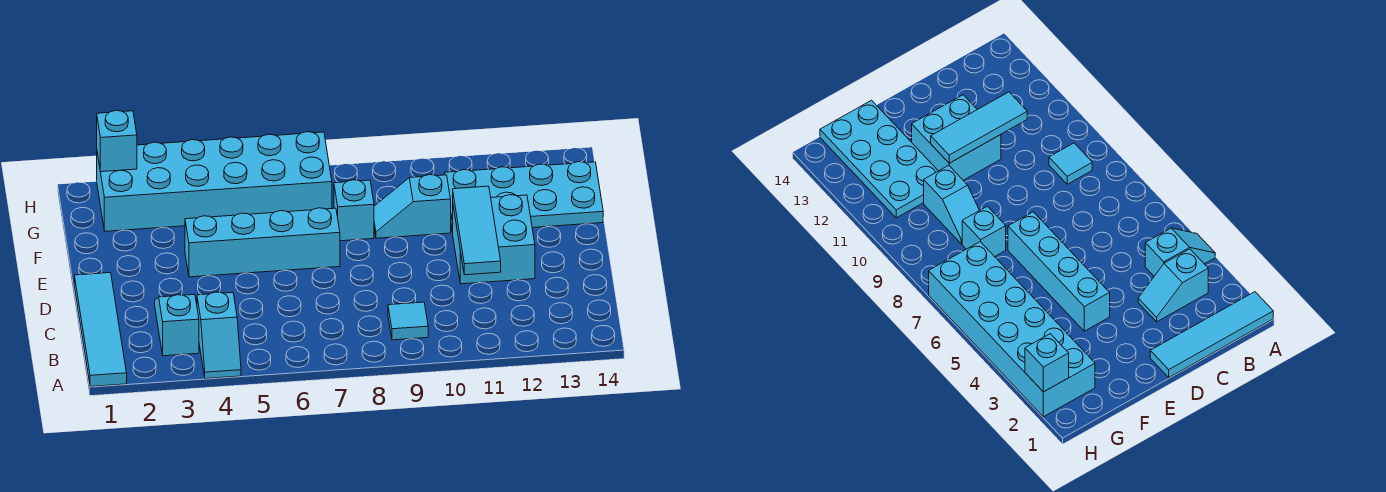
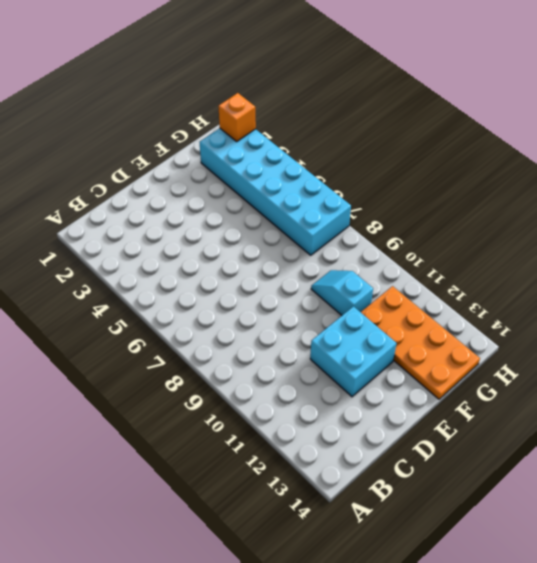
orange plate F11:G14 level 1 -> cyan plate F11:G14 level 1
orange brick H2 level 2 -> cyan brick H2 level 2
none -> cyan tile A1:D1 level 1
none -> cyan slope A4:B4 level 1 top B
none -> cyan slope B3:C3 level 1 top B

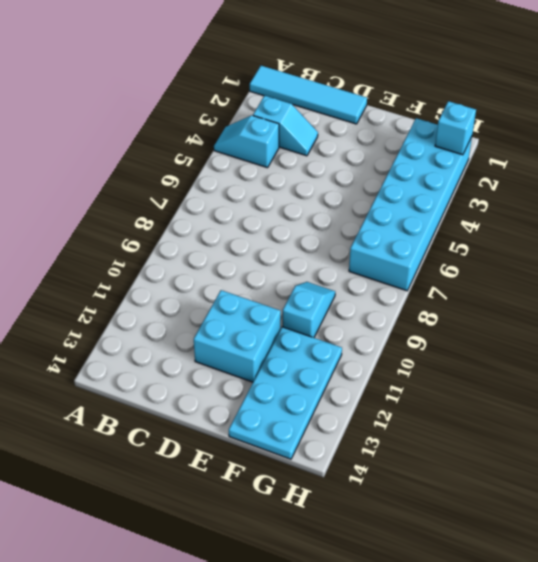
none -> cyan tile B9 level 1
none -> cyan brick E4:E7 level 1
none -> cyan brick F8 level 1

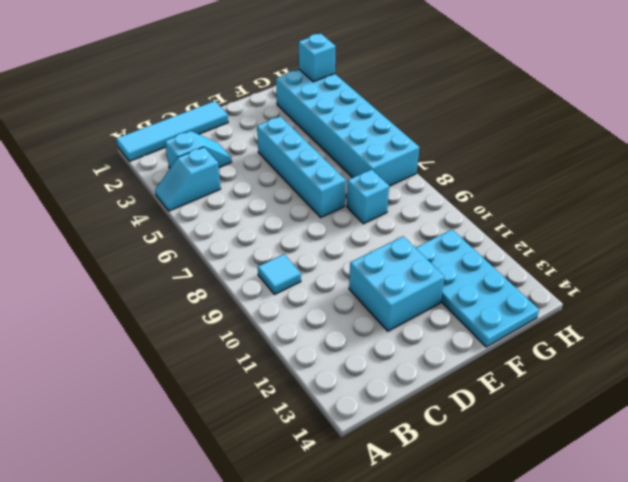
none -> cyan slope F9:F10 level 1 top 10
none -> cyan tile C11:E11 level 2

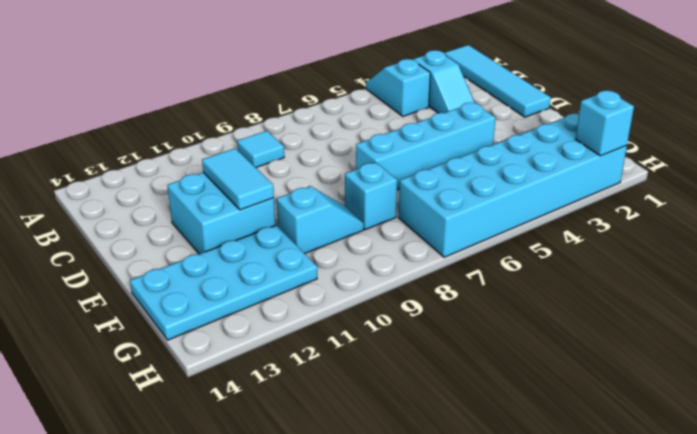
cyan tile D11:E11 level 2 -> cyan tile C11:E11 level 2

